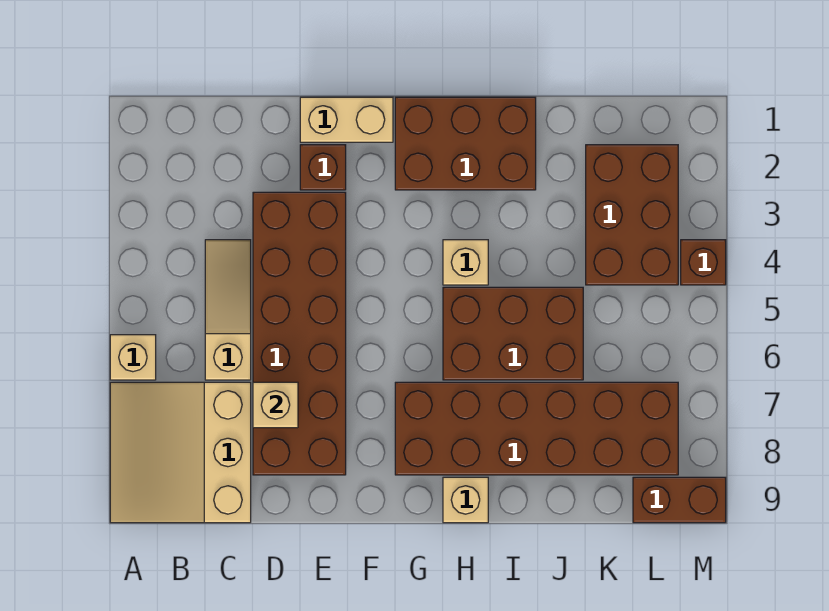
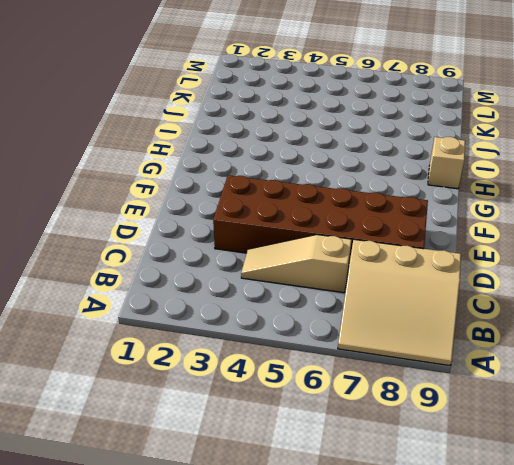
none -> tan brick A6 level 1
none -> tan brick E1:F1 level 1
none -> brown brick E2 level 1

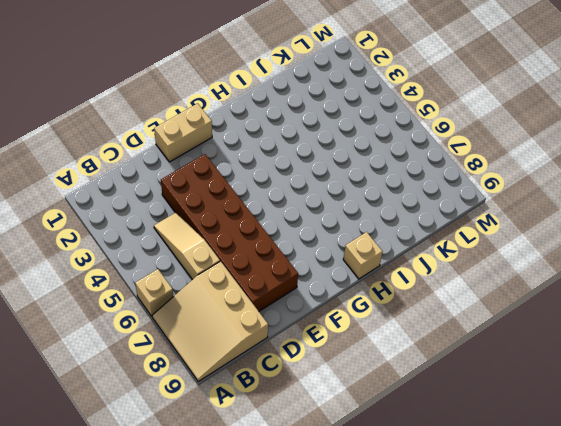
none -> brown brick E2 level 1
none -> brown brick G1:I2 level 1
none -> brown brick G7:L8 level 1

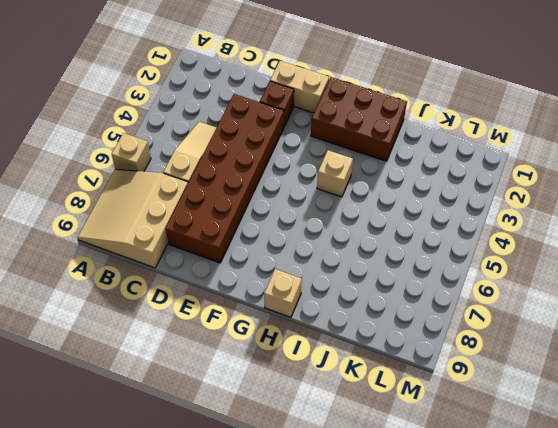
none -> brown brick G7:L8 level 1
none -> brown brick H5:J6 level 1
none -> brown brick K2:L4 level 1

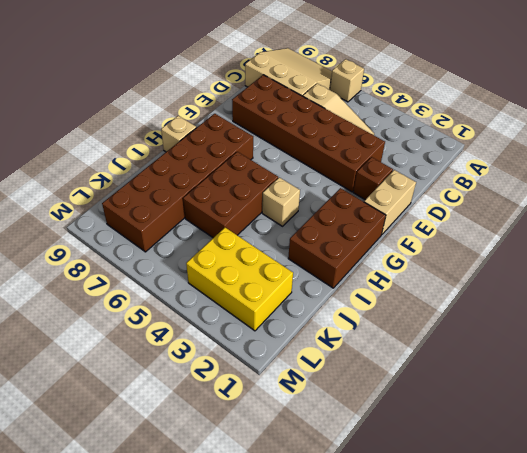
yellow brick K2:L4 level 1 -> brown brick K2:L4 level 1
none -> brown brick L9:M9 level 1
none -> brown brick M4 level 1
none -> tan brick D7 level 2

